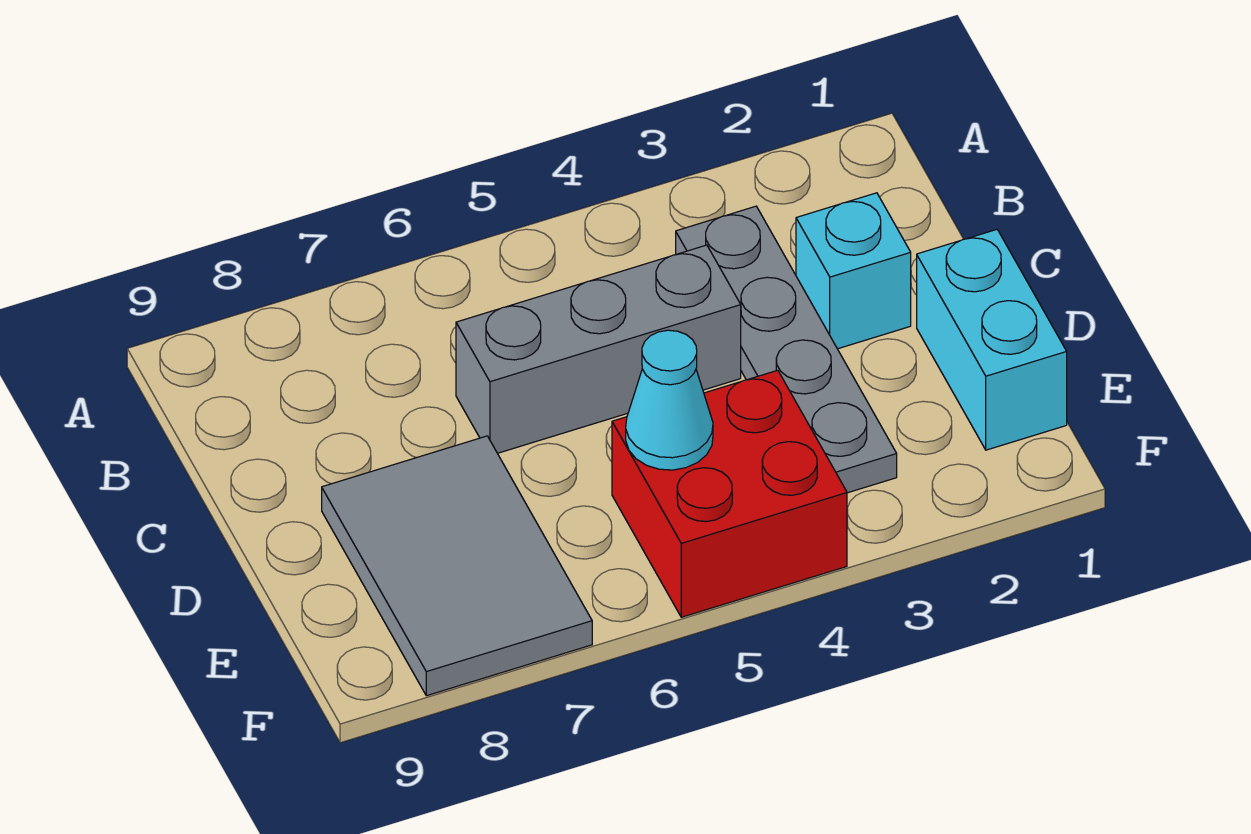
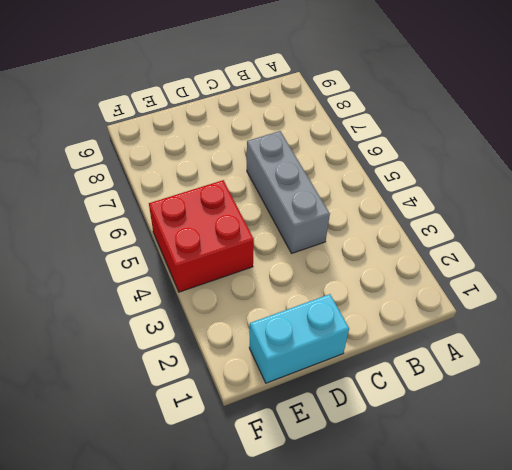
none -> grey plate B3:E3 level 1
none -> cyan brick C2 level 1

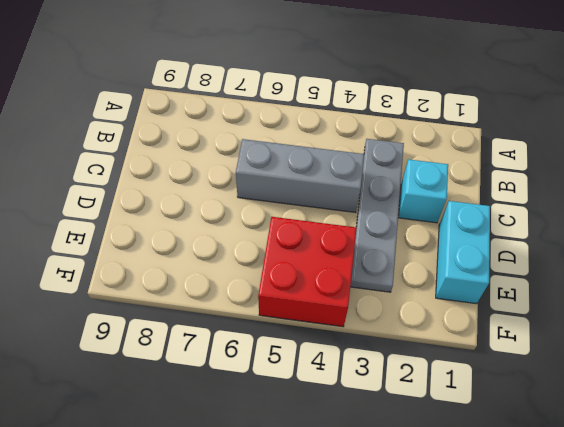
none -> grey tile D7:F8 level 1
none -> cyan cone E5 level 2

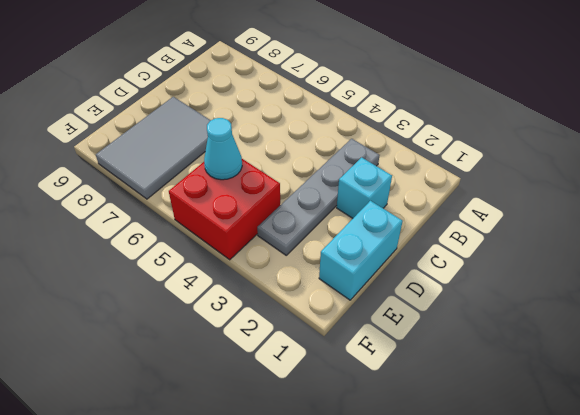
none -> grey brick C4:C6 level 1

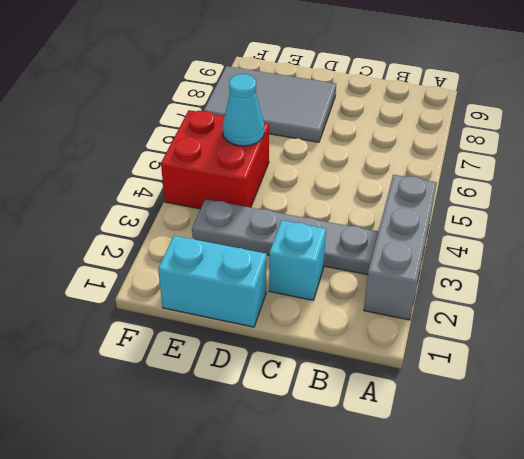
grey brick A2:A4 level 1 -> grey brick C4:C6 level 1

